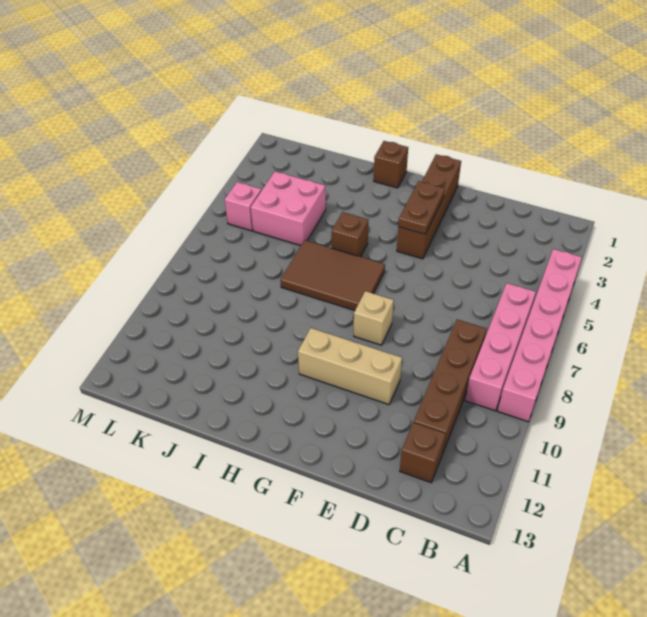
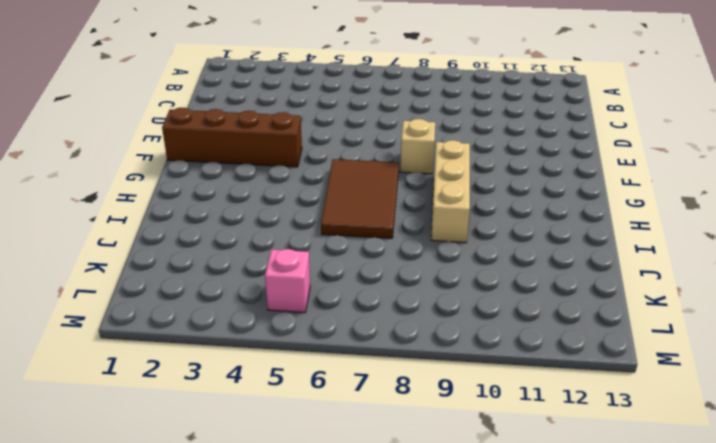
tan brick G9:I9 level 1 -> tan brick E10:G10 level 1
none -> pink brick A4:A9 level 1
none -> pink brick B6:B9 level 1
none -> brown brick C8:C11 level 1

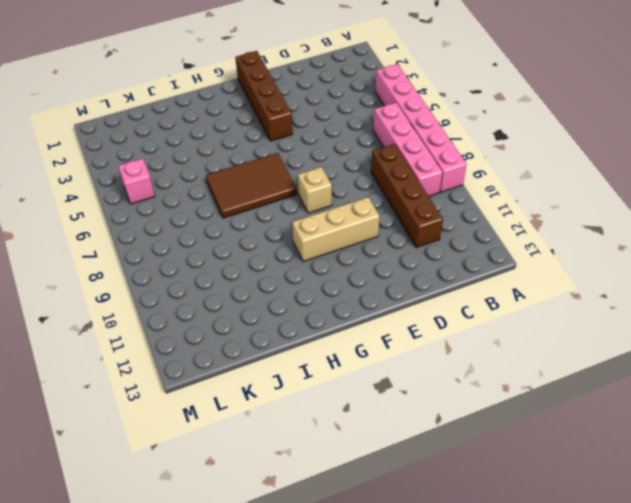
none -> brown brick C12 level 1
none -> brown brick H1 level 1
none -> brown brick H5 level 1

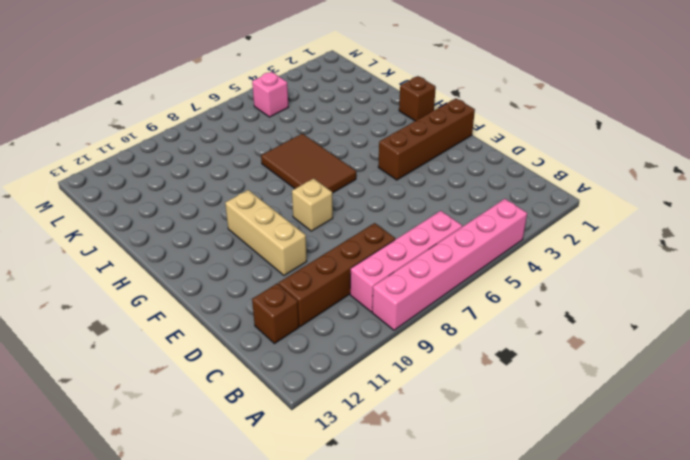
none -> brown brick H5 level 1
none -> pink brick J4:K5 level 1
none -> brown plate F3:F4 level 2

